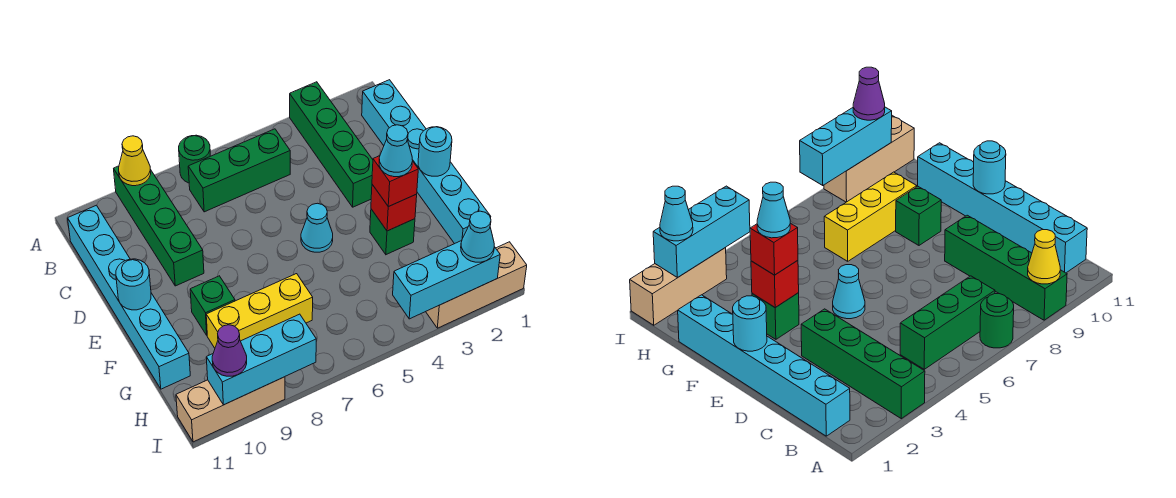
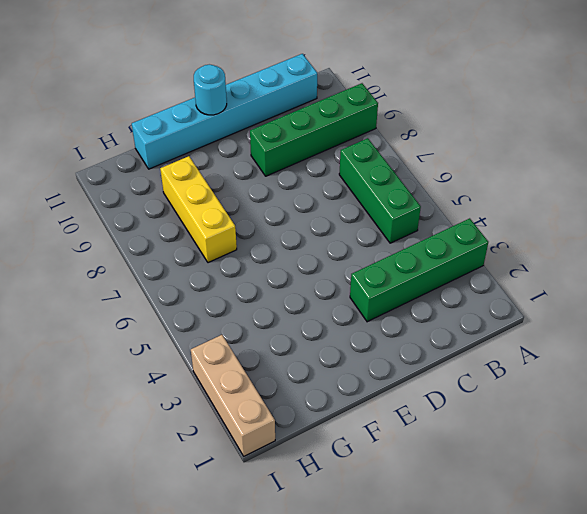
none -> green round brick A7 level 1
none -> cyan brick B1:G1 level 1
none -> cyan cone E5 level 1

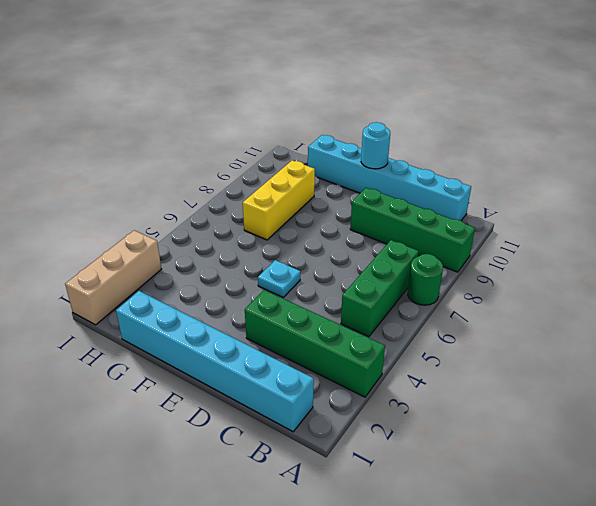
cyan plate E5 level 1 -> cyan cone E5 level 1
none -> green brick F3 level 1
none -> green brick F9 level 1
none -> tan brick I9:I11 level 1

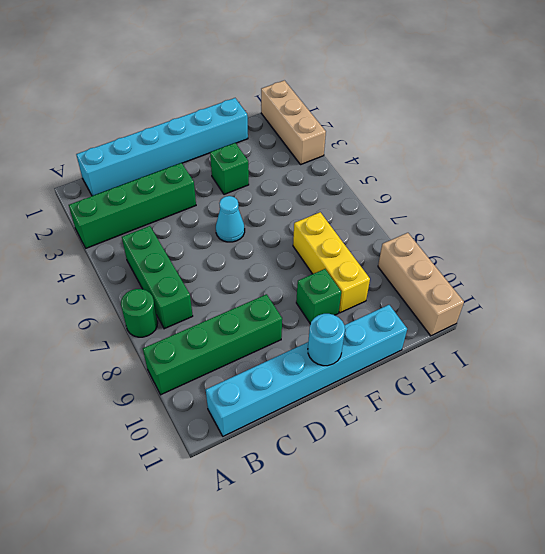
none -> yellow cone A9 level 2
none -> cyan round brick E1 level 2
none -> red brick F3 level 2

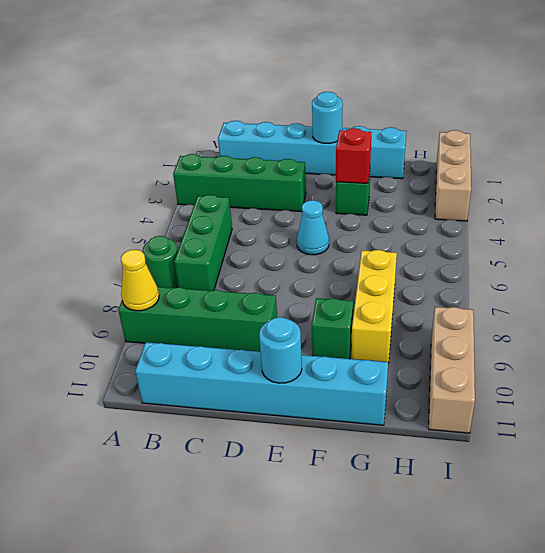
none -> cyan brick I2:I4 level 2
none -> cyan brick I8:I10 level 2
none -> red brick F3 level 3

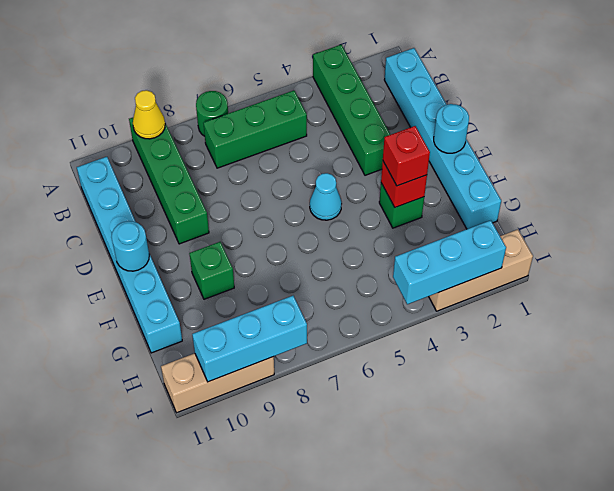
none -> yellow brick G7:G9 level 1
none -> cyan cone I2 level 3
none -> purple cone I10 level 3

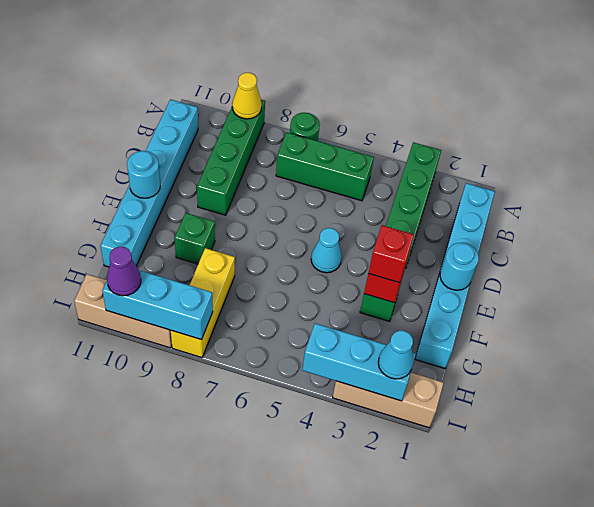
yellow brick G8:I8 level 1 -> yellow brick G7:G9 level 1
none -> cyan cone F3 level 4

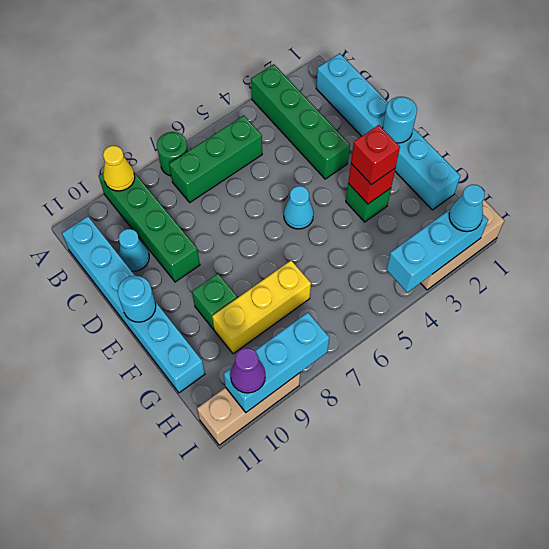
cyan cone C10 level 1 -> cyan cone F3 level 4

